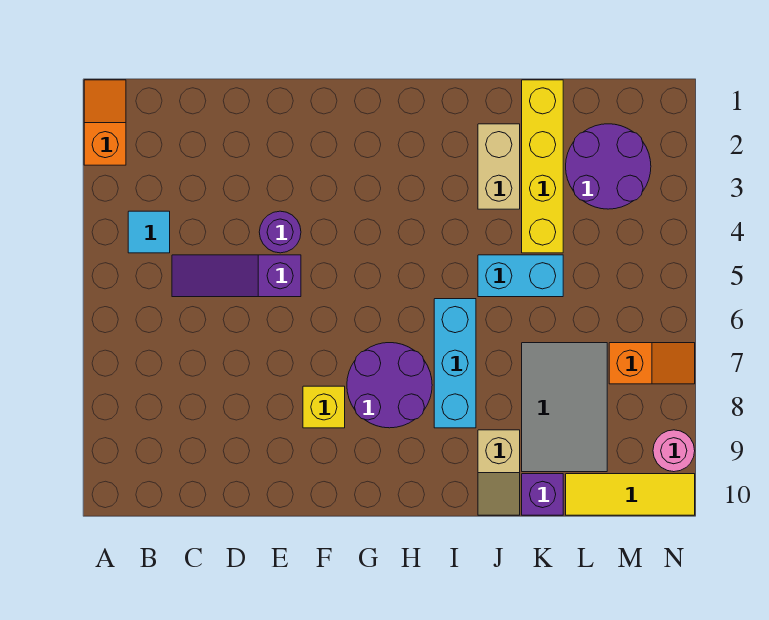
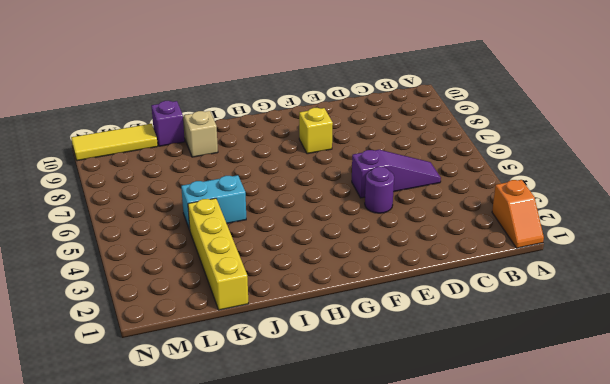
none -> cyan tile B4 level 1
none -> purple round brick G7:H8 level 1
none -> cyan brick I6:I8 level 1

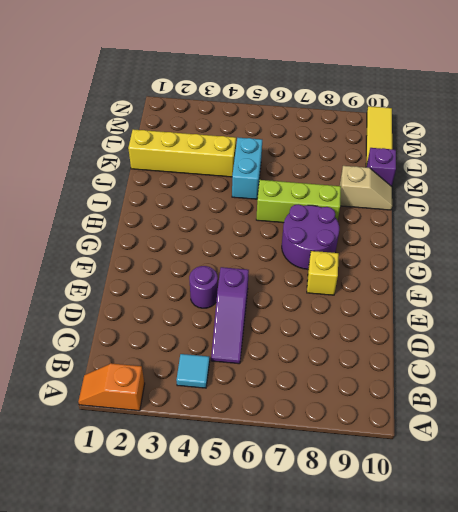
lime brick I6:I8 level 1 -> cyan brick I6:I8 level 1
none -> tan brick J2:J3 level 1
none -> grey tile K7:L9 level 1
none -> purple round brick L2:M3 level 1

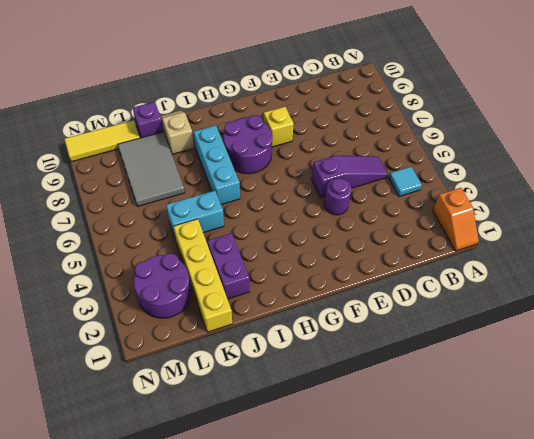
purple brick J2:J3 level 1 -> tan brick J2:J3 level 1
none -> orange slope M7:N7 level 1 top M
none -> pink round brick N9 level 1

